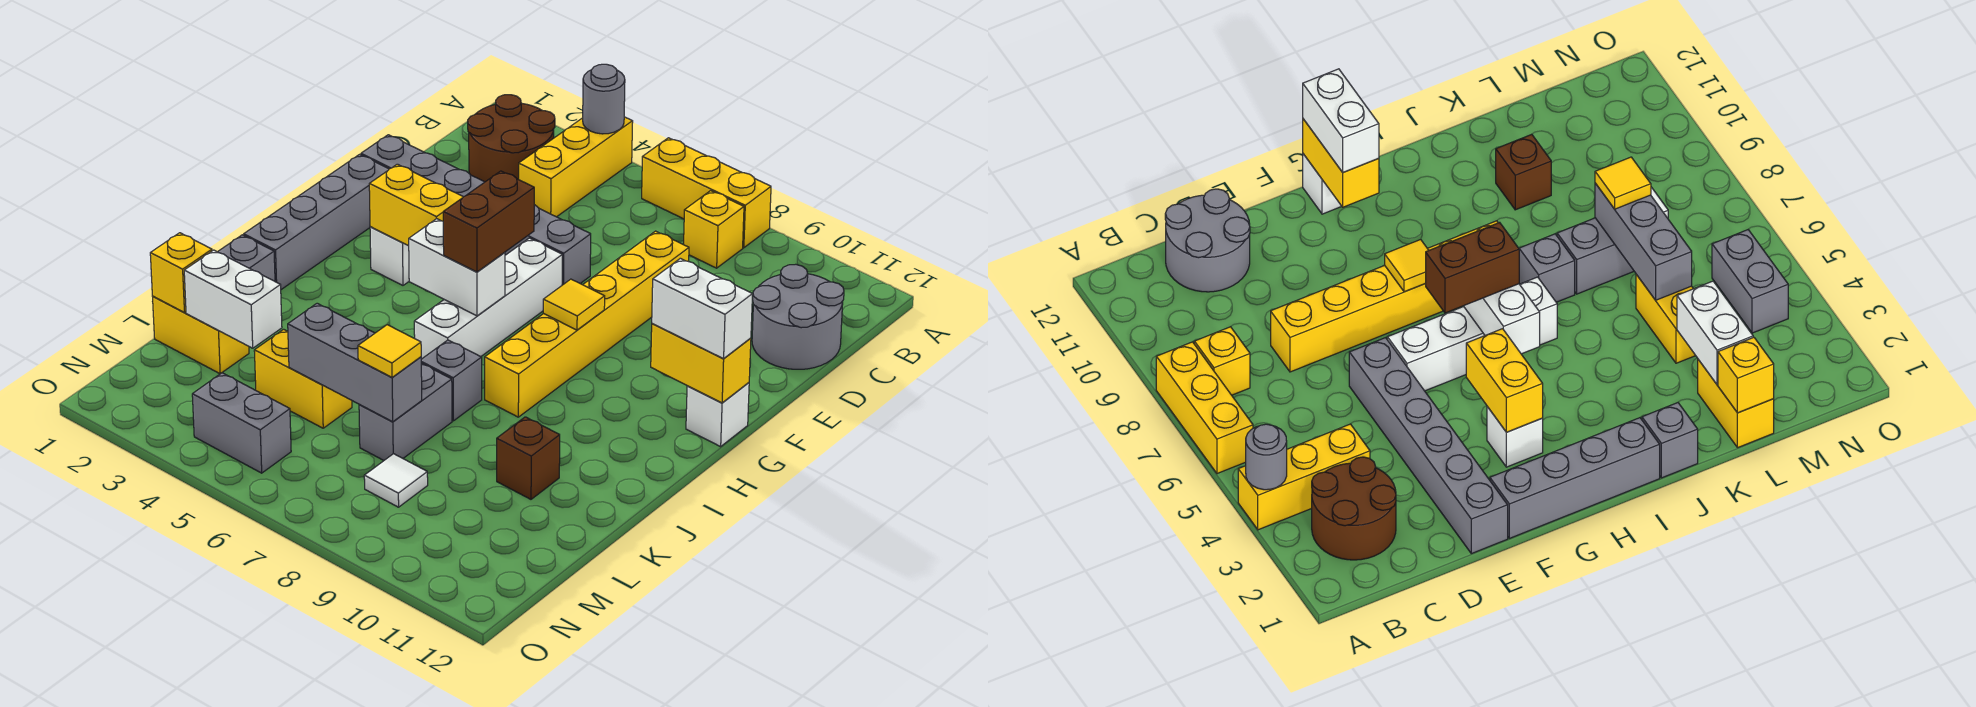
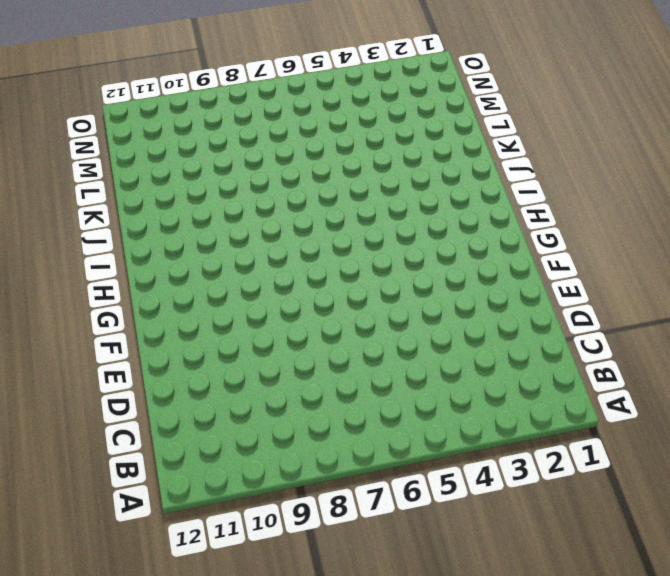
none -> yellow brick A4:C4 level 1
none -> yellow brick A6:A8 level 1
none -> brown round brick B2:C3 level 1
none -> yellow brick B8 level 1

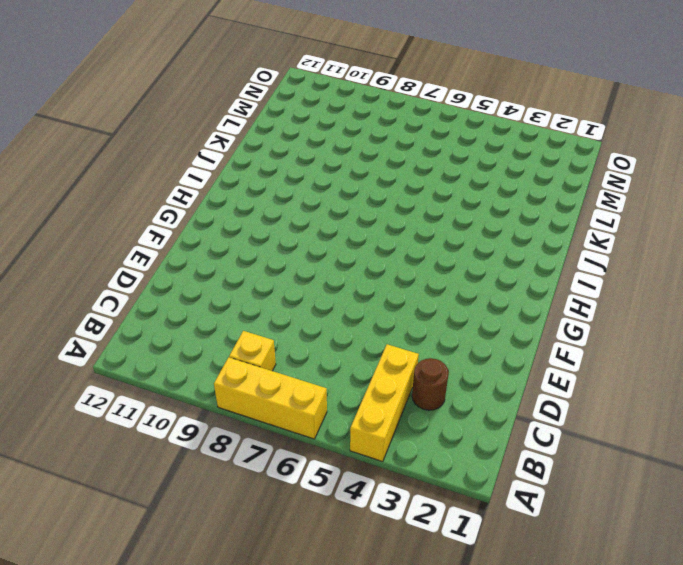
brown round brick C3 level 1 -> brown round brick B2:C3 level 1
none -> grey round brick C11:D12 level 1
none -> yellow brick D8:I8 level 1
none -> grey brick E1:E6 level 1
none -> grey brick F1:I1 level 1

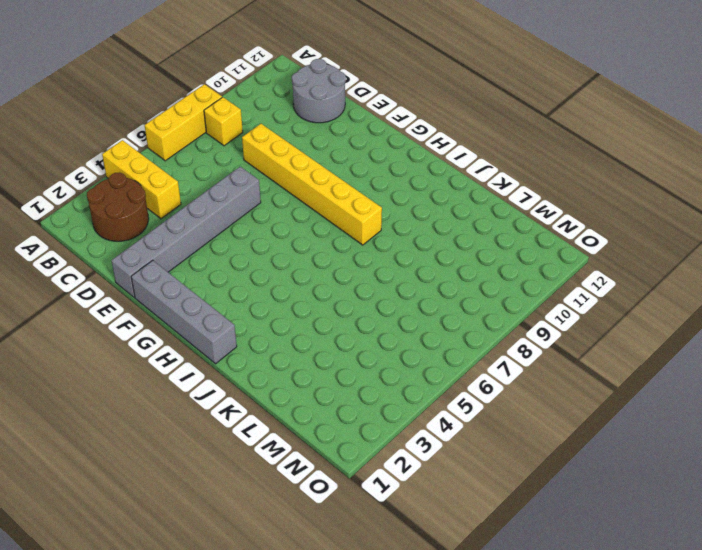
none -> white brick F6:I6 level 1
none -> white brick G3 level 1
none -> white brick G12 level 1
none -> grey brick J1 level 1

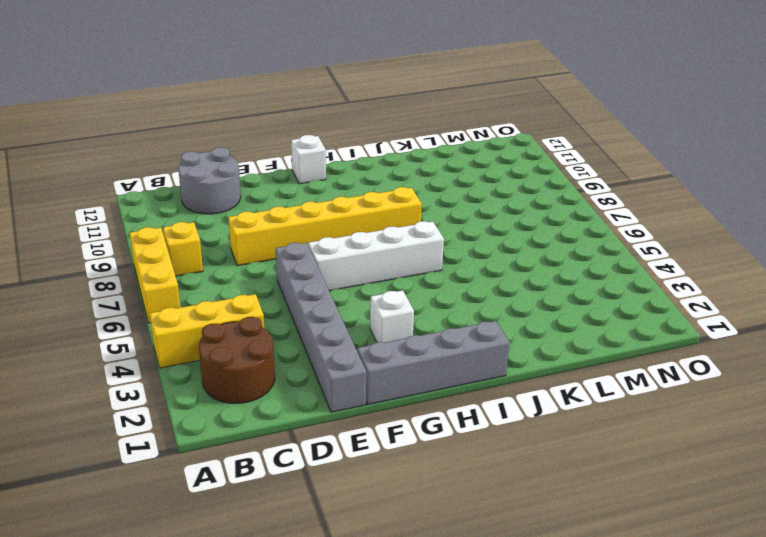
none -> grey brick J1 level 1
none -> grey brick J7 level 1
none -> grey brick K7:L7 level 1
none -> brown brick K10 level 1

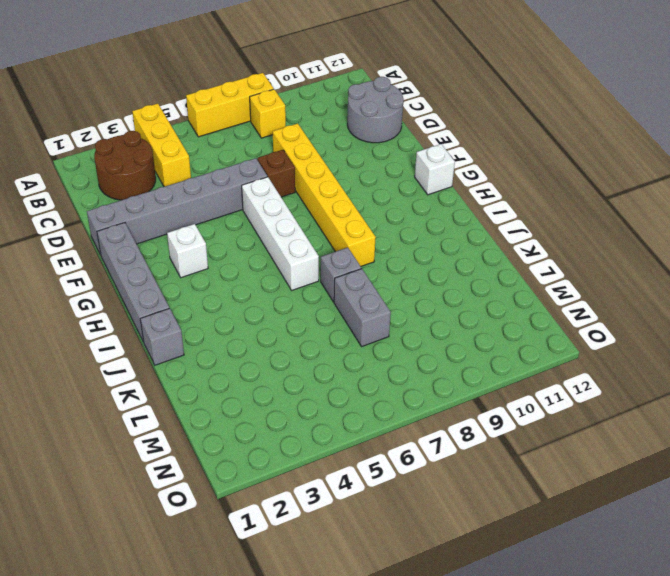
brown brick E7 level 1 -> brown brick K10 level 1
none -> yellow brick L1:L2 level 1
none -> yellow brick L4:L5 level 1
none -> white tile M8 level 1
none -> grey brick N4:N5 level 1

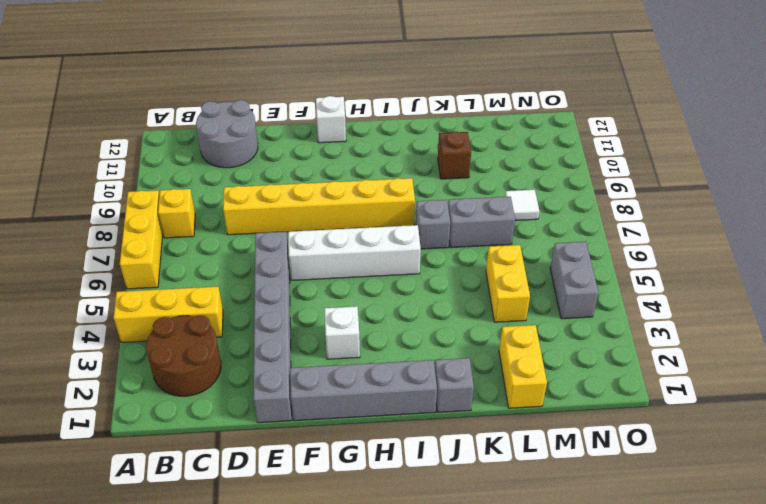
none -> grey round brick A4 level 2
none -> yellow brick G3:G4 level 2
none -> yellow tile G8 level 2
none -> yellow brick G11:G12 level 2

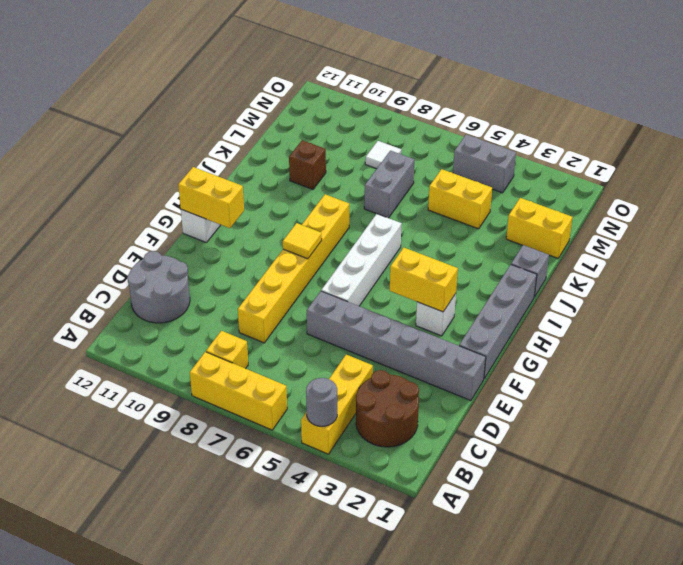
none -> grey brick J7 level 1
none -> white brick H5:H6 level 2
none -> yellow brick L1 level 2
none -> white brick L2:L3 level 2

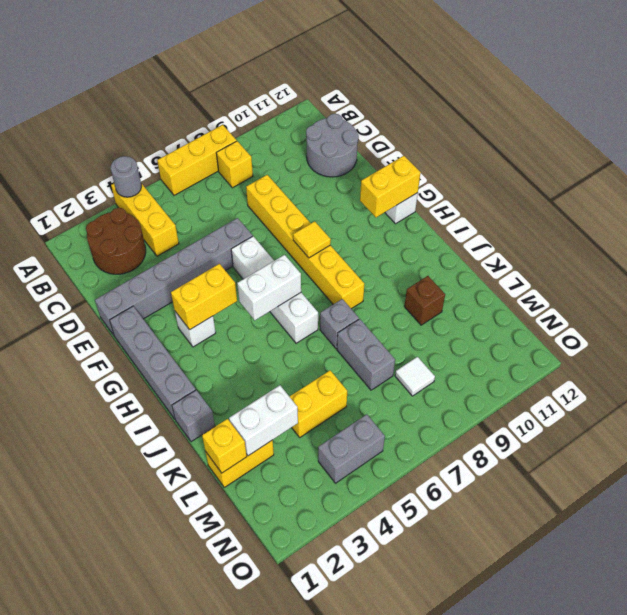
none -> grey brick L5:L7 level 2
none -> brown brick G6:H6 level 3
none -> white brick G11:G12 level 3
none -> yellow tile L7 level 3

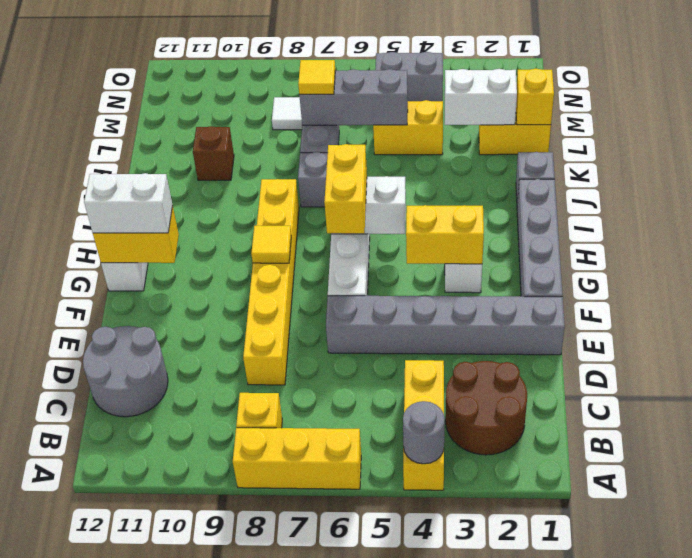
yellow brick G6:H6 level 3 -> brown brick G6:H6 level 3

